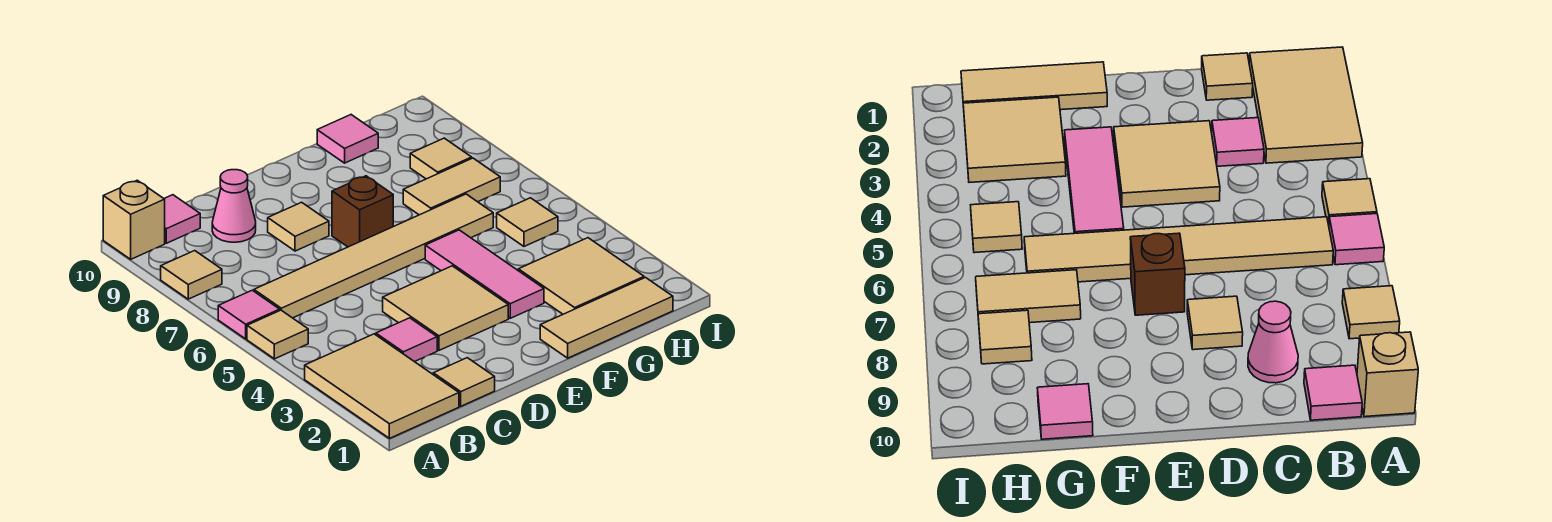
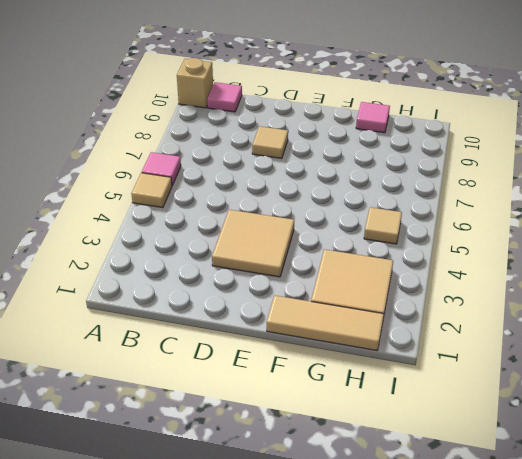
none -> tan tile A1:B3 level 1
none -> tan tile A8 level 1
none -> tan tile B6:G6 level 1

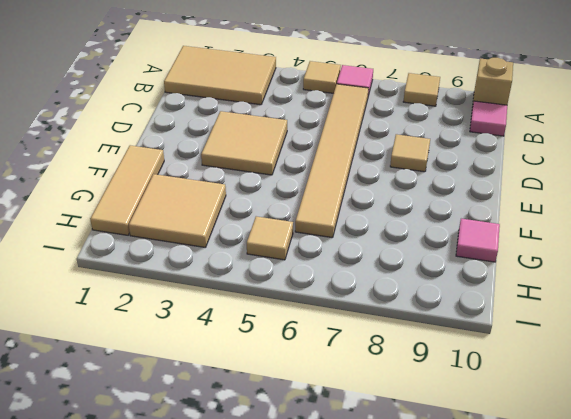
none -> tan tile C1 level 1
none -> pink tile C3 level 1
none -> pink cone C9 level 1

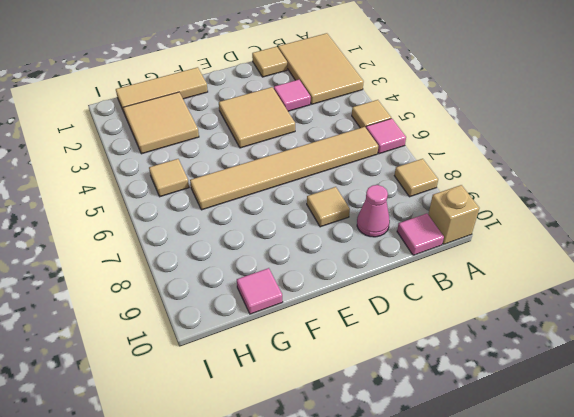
none -> brown brick E7 level 1
none -> pink tile F3:F5 level 1
none -> tan tile G7:H7 level 1

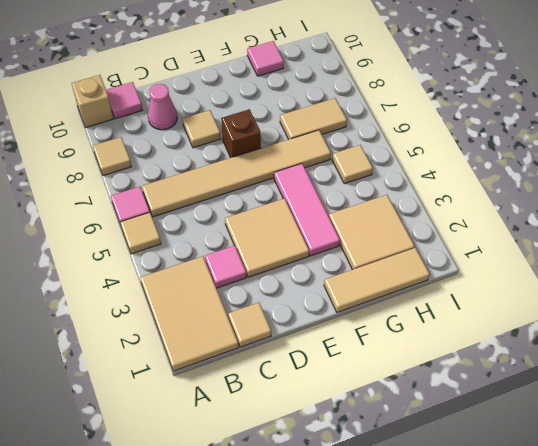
none -> tan tile H8 level 1

